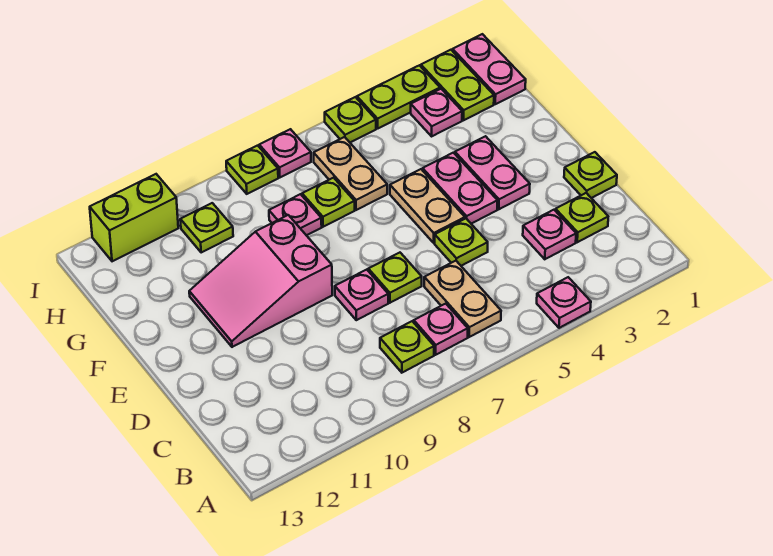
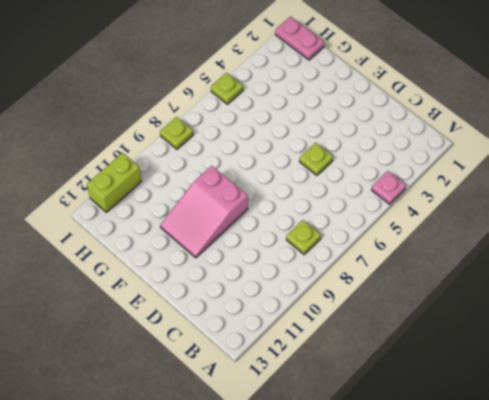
none -> tan plate B6:C6 level 1
none -> pink plate B7 level 1
none -> lime plate C2 level 1

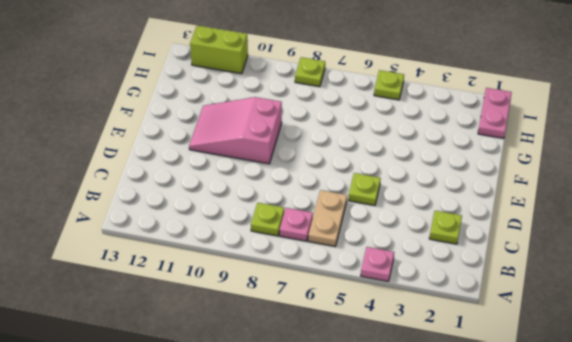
none -> pink plate C3 level 1
none -> lime plate D1 level 1
none -> lime plate D7 level 1

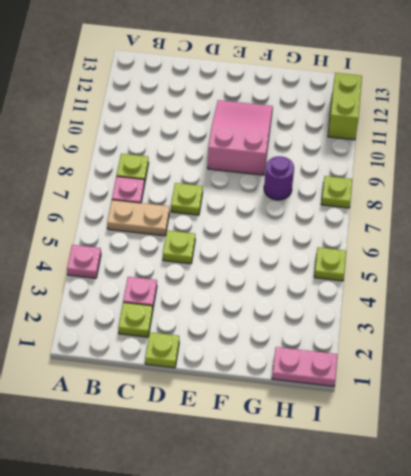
purple round brick G8 level 1 -> pink plate G8 level 1
none -> pink plate D8 level 1
none -> pink plate E3:F3 level 1
none -> pink plate E4:F4 level 1

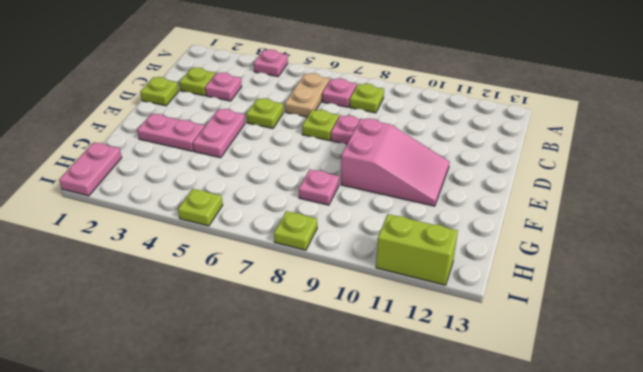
pink plate F2:F3 level 1 -> pink plate E3:F3 level 1
none -> tan plate E5:F5 level 1
none -> tan plate G6:H6 level 1
none -> lime plate G7 level 1

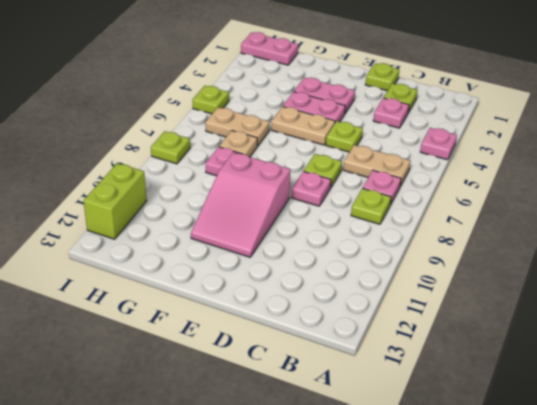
tan plate G7 level 1 -> lime plate G7 level 1
none -> lime plate H2:I2 level 1
none -> pink plate H3 level 1
none -> lime plate H10 level 1

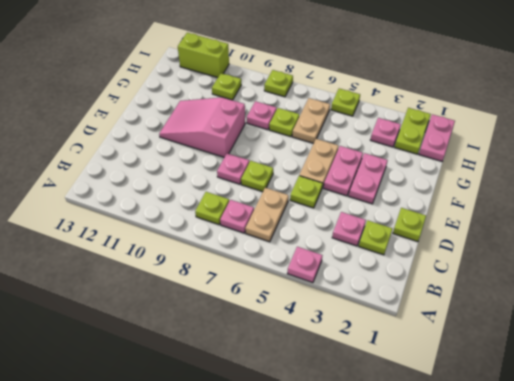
none -> lime plate I3:I4 level 1
none -> pink plate I7 level 1

